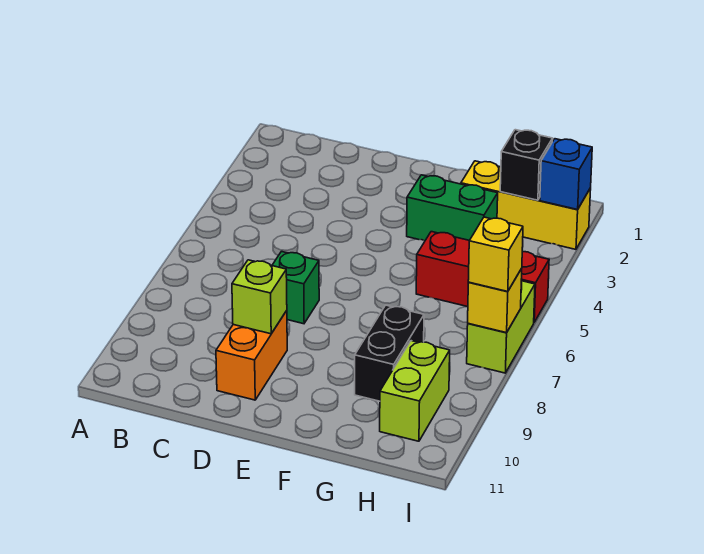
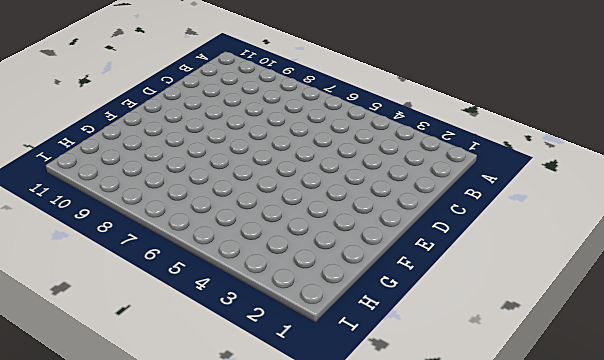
none -> green brick D7 level 1
none -> orange brick D9:D10 level 1
none -> green brick F3:G3 level 1

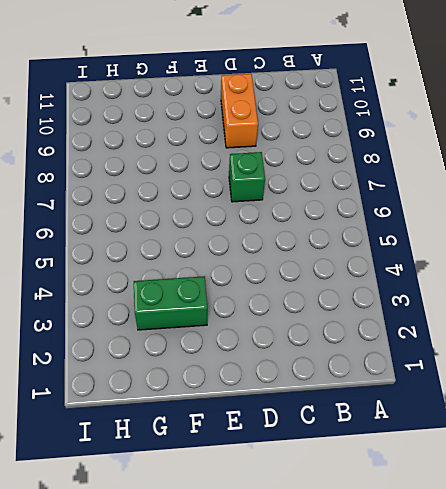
none -> yellow brick G2:I2 level 1
none -> red brick G5:I5 level 1
none -> black brick G8:G9 level 1

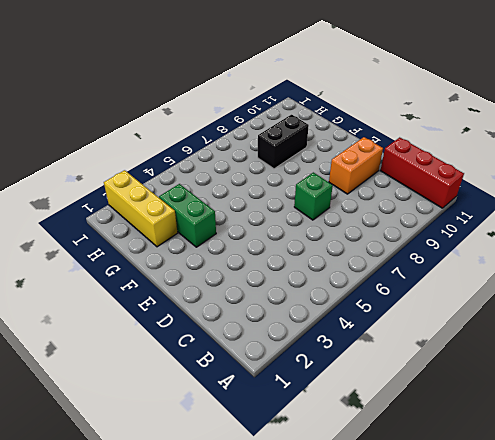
red brick A11:C11 level 1 -> red brick G5:I5 level 1
none -> lime brick H9:H10 level 1
none -> lime brick I6:I7 level 1
none -> lime brick D9 level 2

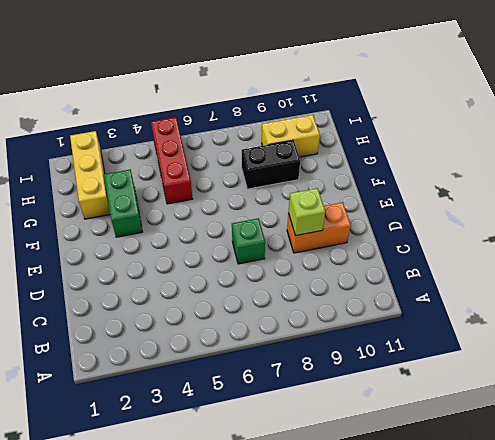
yellow brick H9:H10 level 1 -> lime brick H9:H10 level 1
none -> lime brick I6:I7 level 1
none -> black brick H2 level 2
none -> blue brick I2 level 2

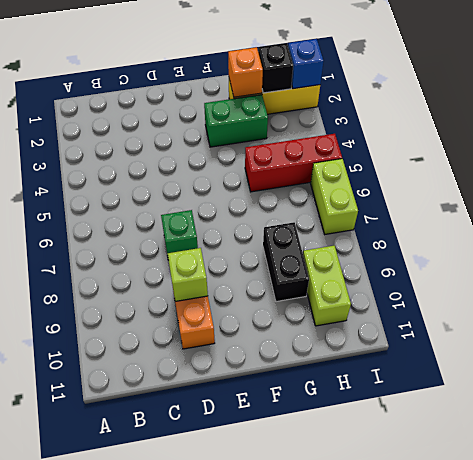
orange brick G2 level 2 -> none
none -> yellow brick I7 level 2
none -> yellow brick I7 level 3

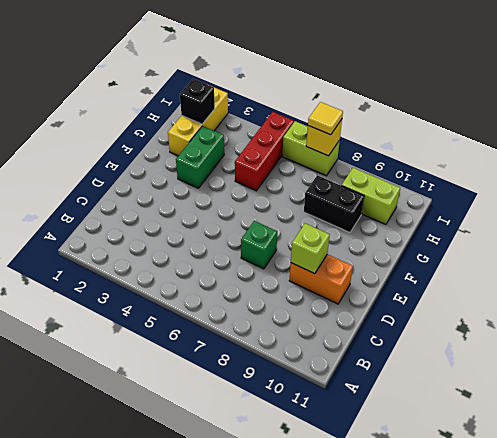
yellow tile I7 level 3 -> yellow brick I7 level 3
none -> blue brick I2 level 2

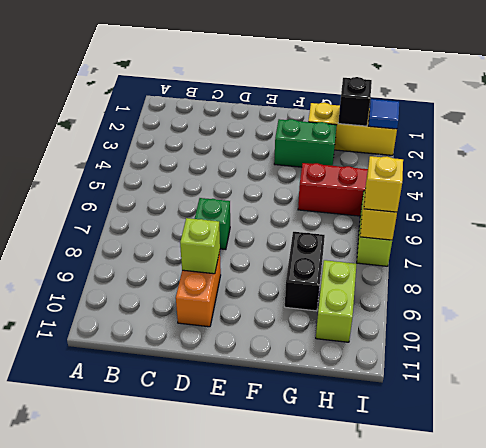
blue tile I2 level 2 -> blue brick I2 level 2

